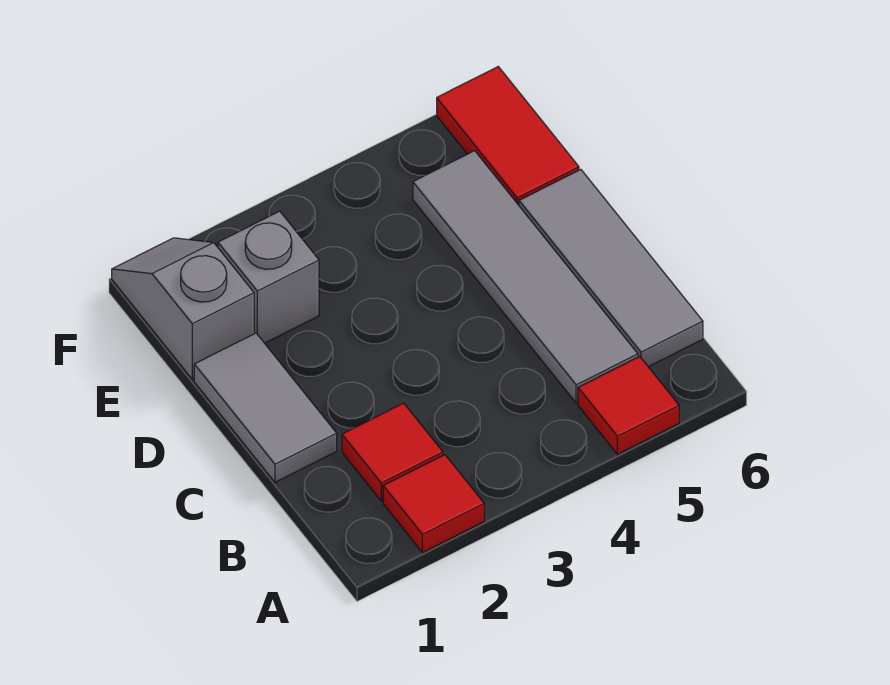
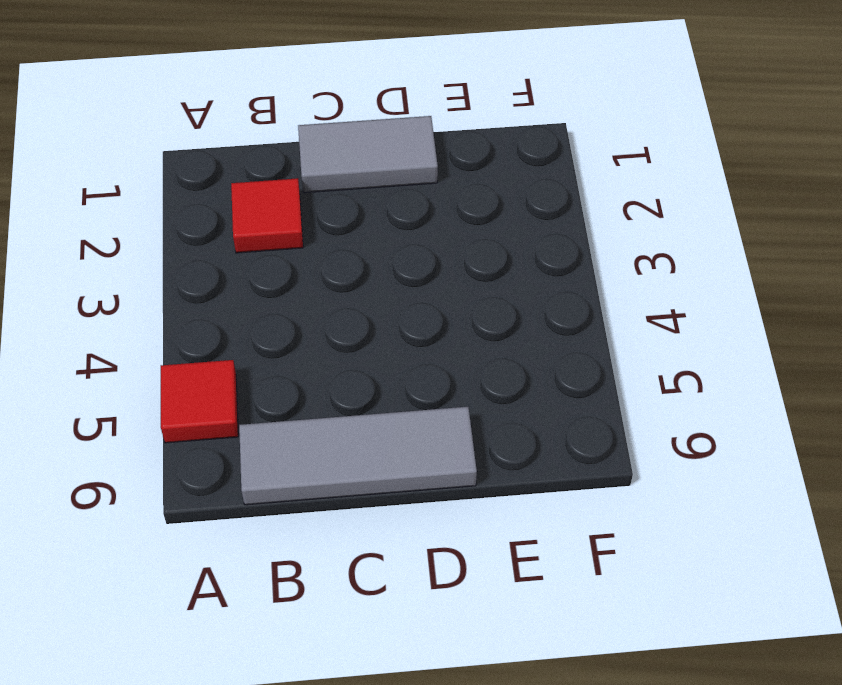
none -> red tile A2 level 1
none -> grey tile B5:E5 level 1

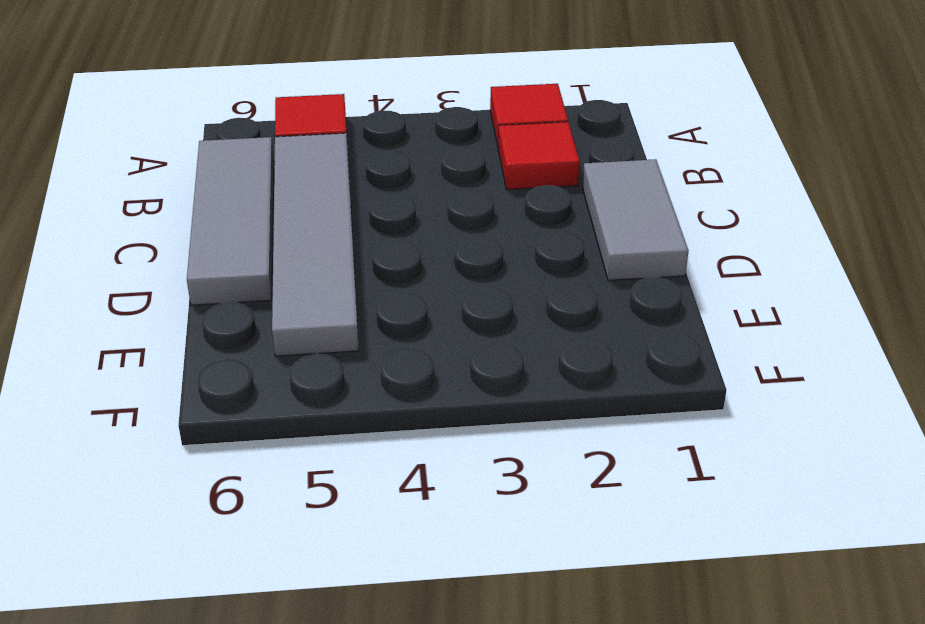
none -> grey slope E1:F1 level 1 top E
none -> grey brick E2 level 1

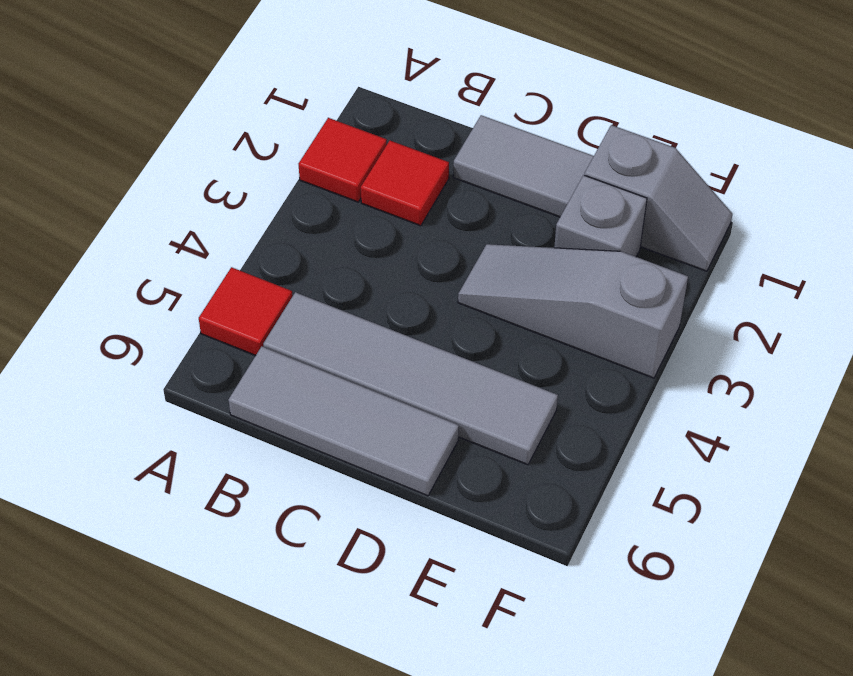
grey slope D3:F3 level 1 top F -> none
none -> red tile E6:F6 level 1

